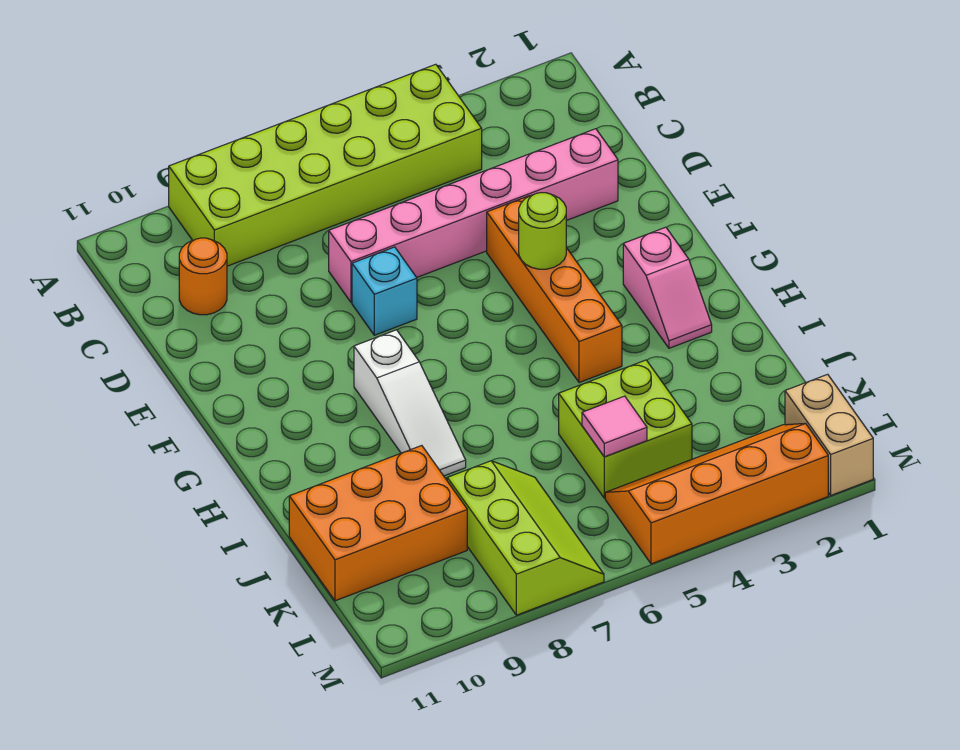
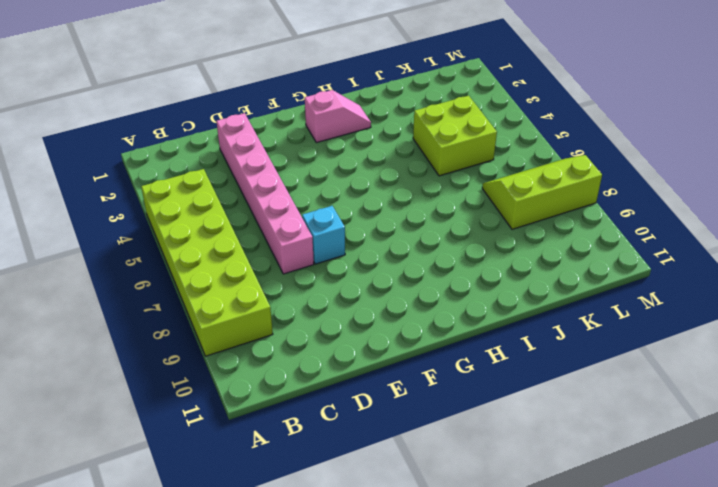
none -> orange round brick C10 level 1
none -> orange brick E4:H4 level 1
none -> white slope G8:I8 level 1 top G

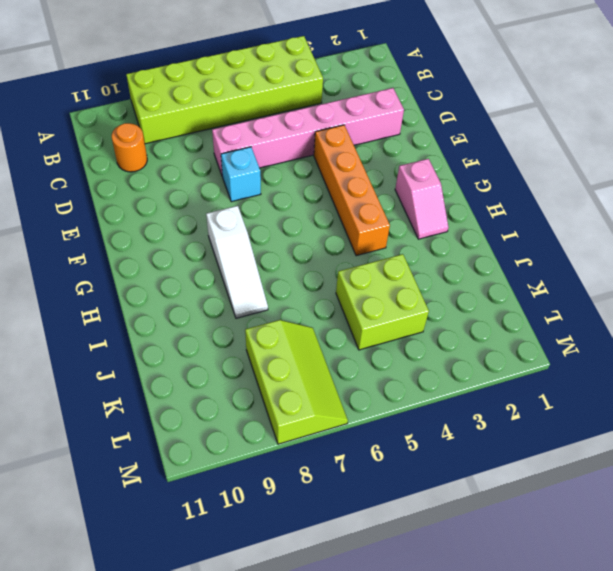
none -> orange brick J9:K11 level 1
none -> tan brick L1:M1 level 1
none -> orange slope L2:M5 level 1 top M

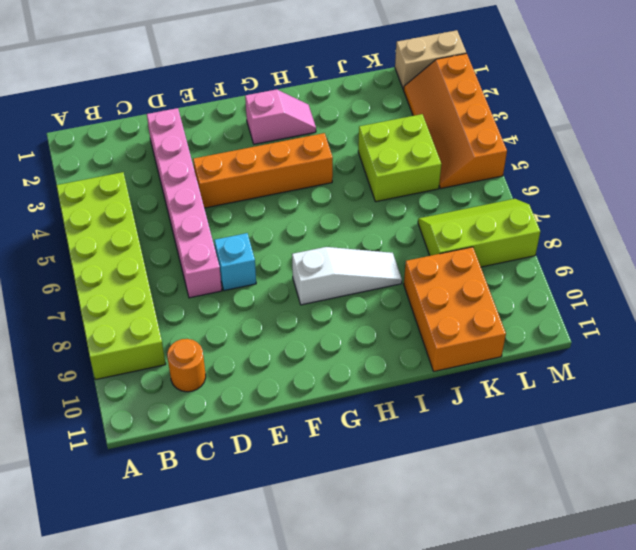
none -> lime round brick F4 level 2
none -> pink tile K5 level 2

